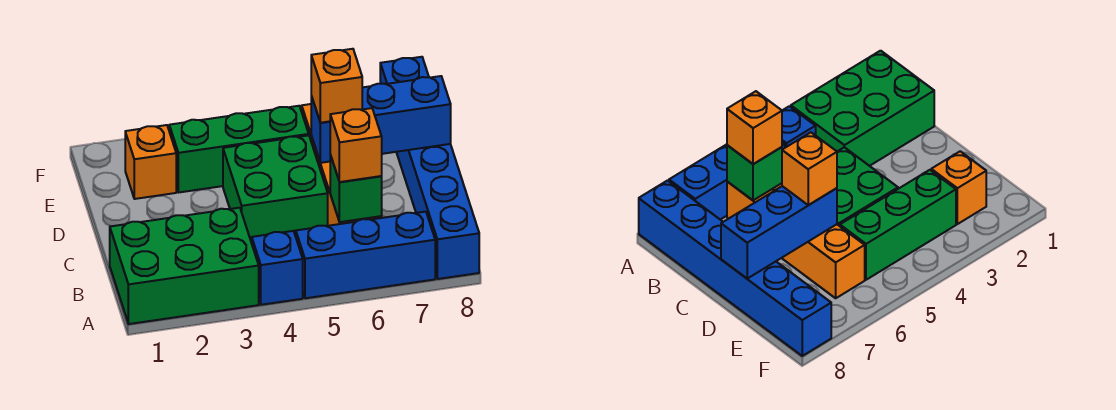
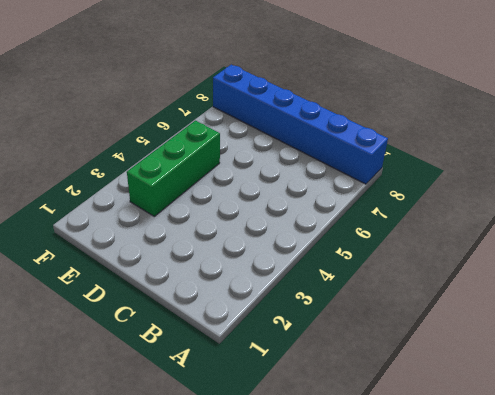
none -> green brick A1:B3 level 1
none -> blue brick A4 level 1
none -> blue brick A5:A7 level 1

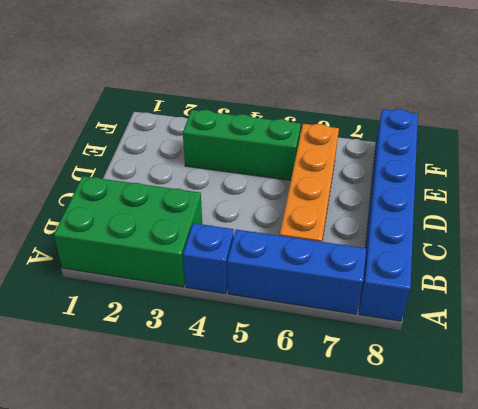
none -> green brick C4:D5 level 1
none -> orange brick E2 level 1
none -> green brick B6 level 2

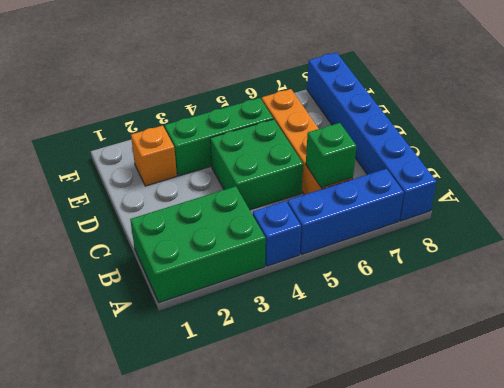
none -> blue brick D6:D8 level 2
none -> orange brick B6 level 3
none -> orange brick D6 level 3

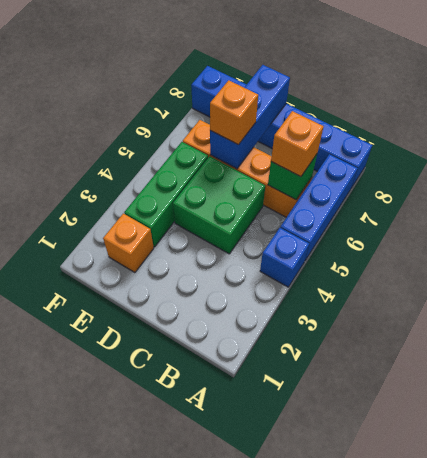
none -> green brick A1:B3 level 1

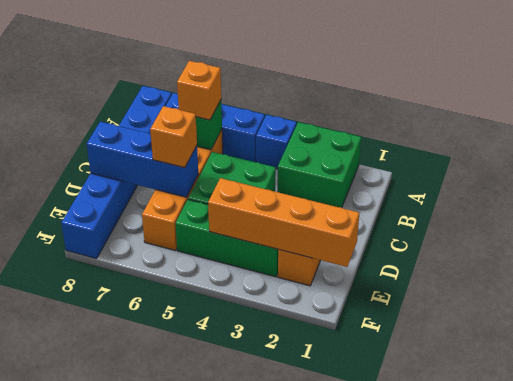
green brick A2:B3 level 1 -> green brick A1:B3 level 1
orange brick E1:E4 level 2 -> none

